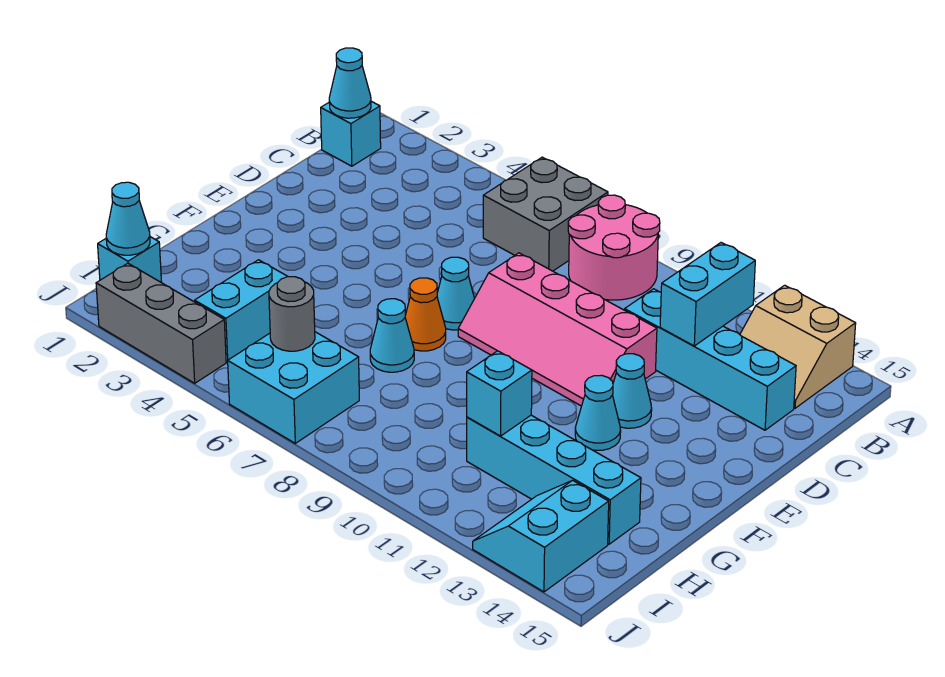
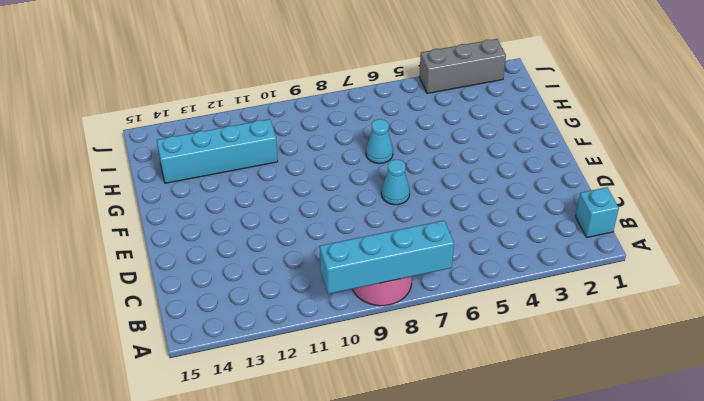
cyan brick A7:A10 level 2 -> cyan brick C11:C14 level 1
none -> grey brick A6:B7 level 1
none -> tan slope A13:B14 level 1 top A
none -> pink slope D8:E11 level 1 top D

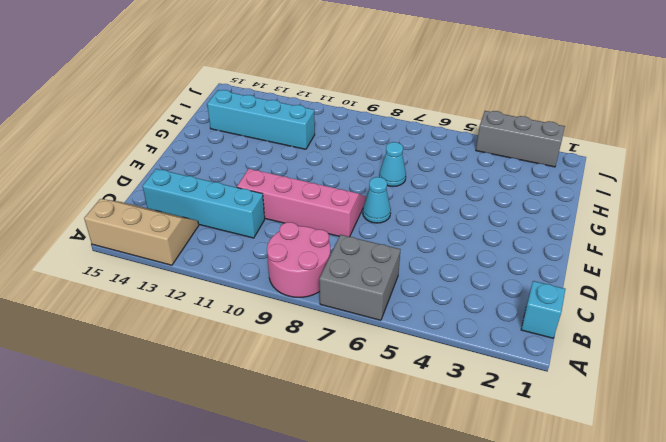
tan slope A13:B15 level 1 top A -> tan slope A13:B14 level 1 top A
none -> cyan cone E12 level 1
none -> orange cone F7 level 1
none -> cyan cone F12 level 1

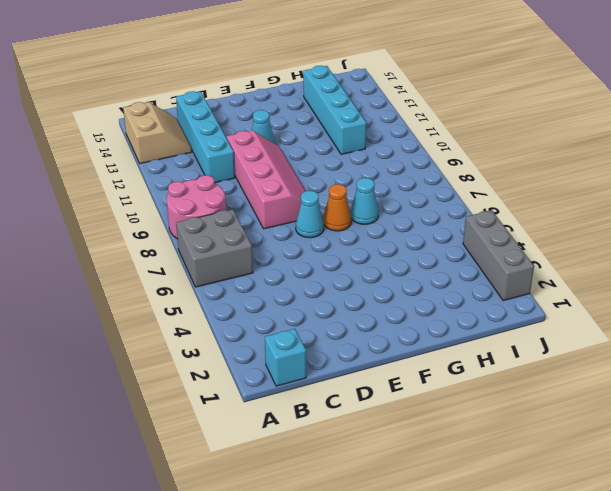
none -> cyan cone F12 level 1
none -> cyan brick H4:I4 level 1
none -> cyan brick I1 level 1

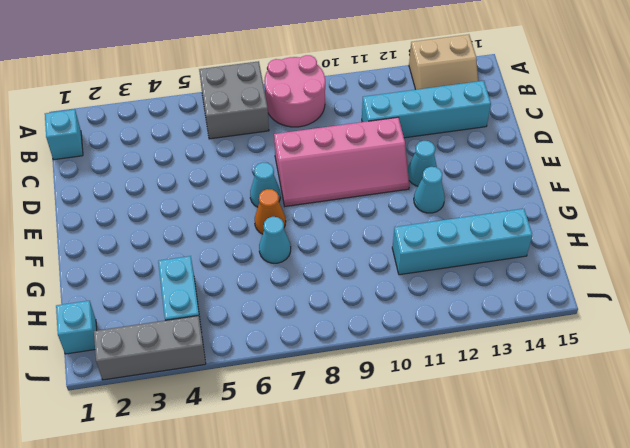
none -> cyan brick I6:J7 level 1
none -> cyan slope I13:J14 level 1 top 14
none -> cyan cone B1 level 2

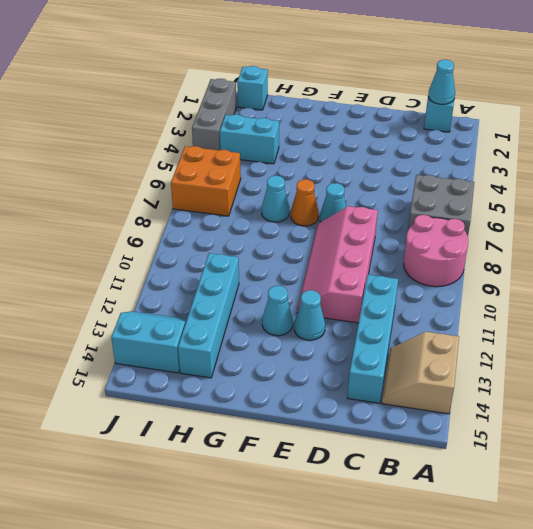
orange brick I6:J7 level 1 -> cyan brick I6:J7 level 1
none -> cyan brick B12:C12 level 2
none -> cyan brick H11 level 2
none -> cyan cone I1 level 2

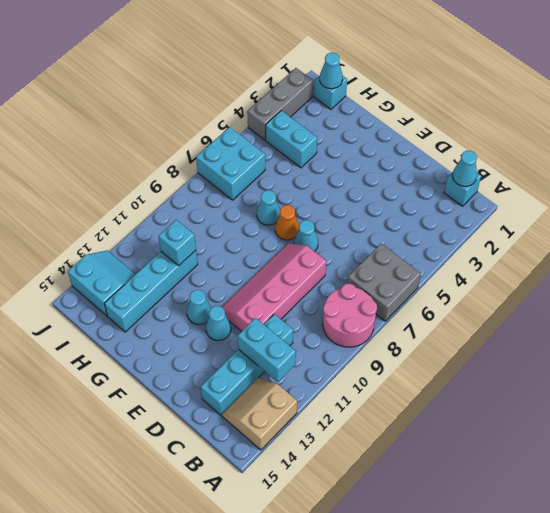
none -> grey round brick I6 level 2

